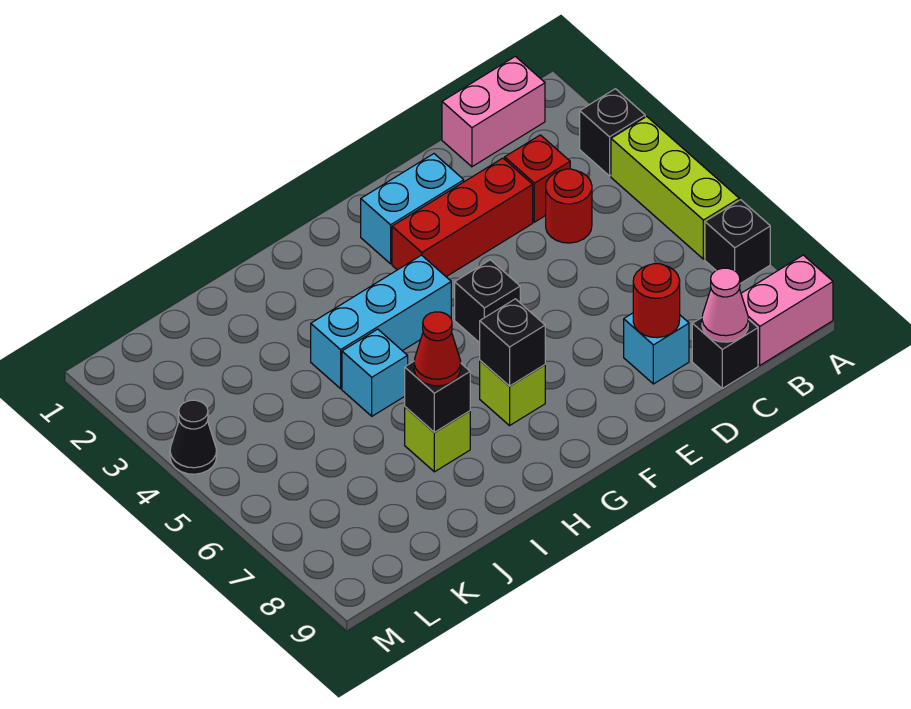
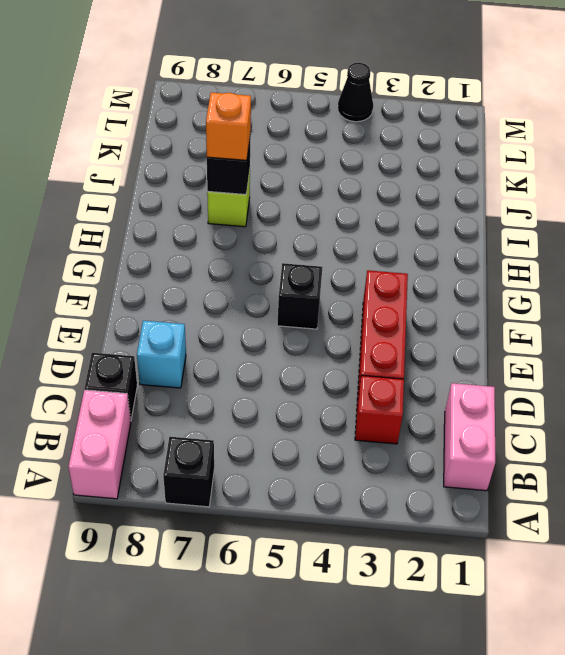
orange brick I7 level 3 -> red cone I7 level 3
none -> black brick A3 level 1
none -> lime brick A4:A6 level 1
none -> red round brick C4 level 1

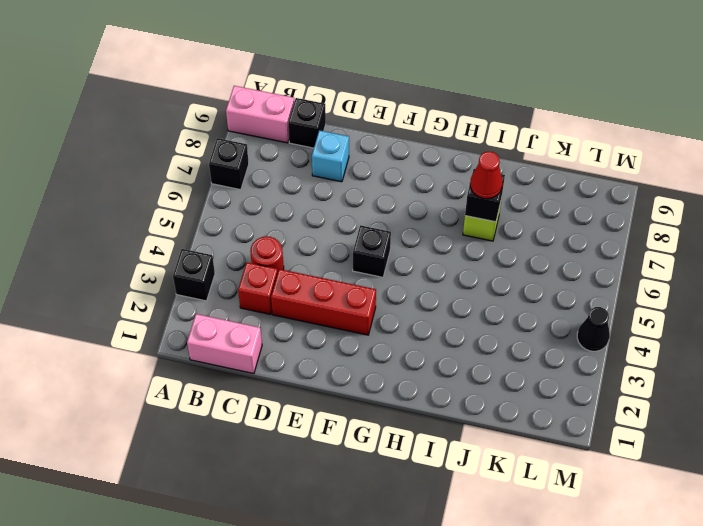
none -> lime brick A4:A6 level 1
none -> cyan brick E2:F2 level 1
none -> cyan brick G4:I4 level 1

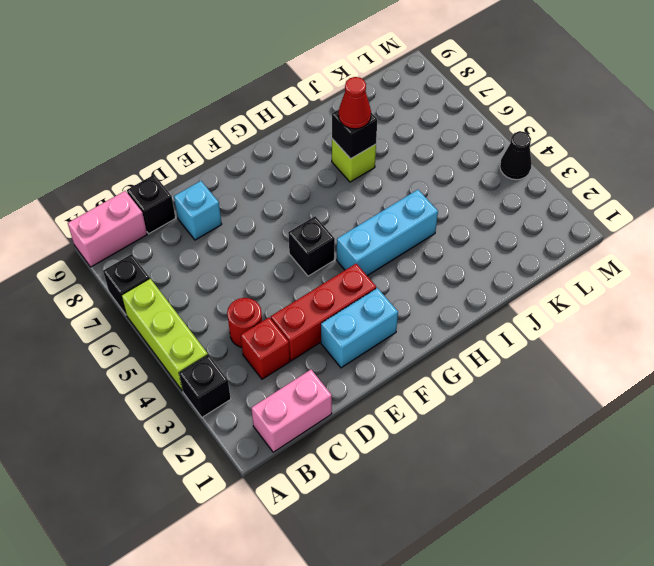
none -> lime brick G7 level 1
none -> cyan brick I5 level 1
none -> pink cone C9 level 2

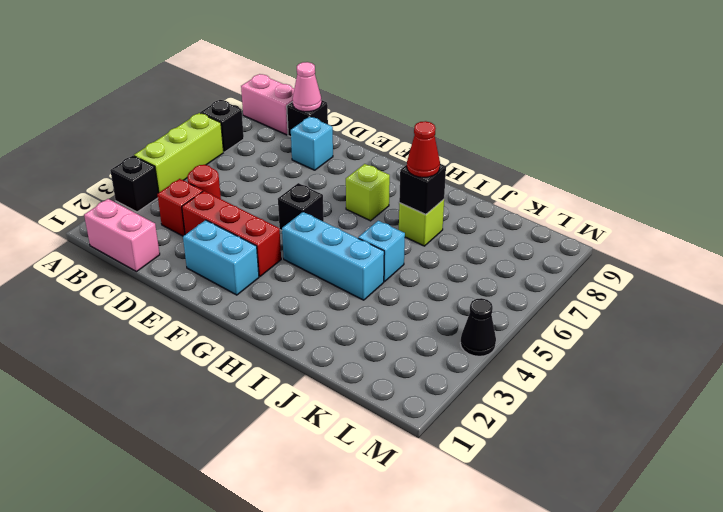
none -> red round brick D8 level 2
none -> black brick G7 level 2

